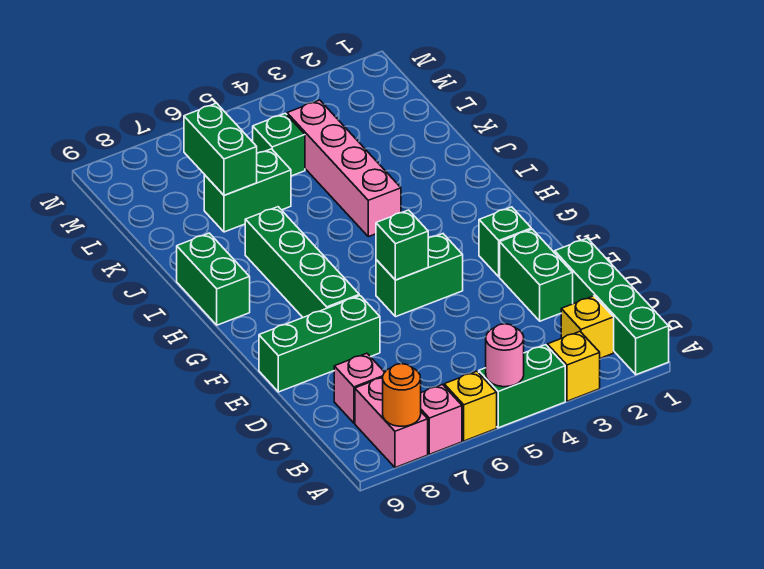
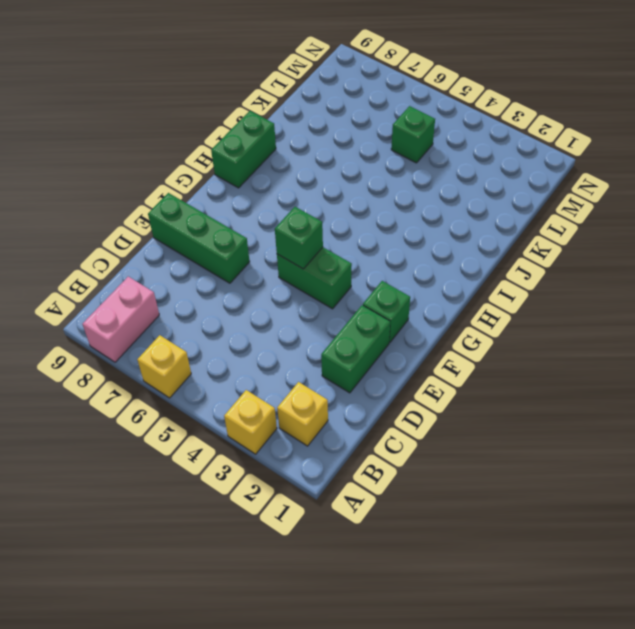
none -> green brick A1:D1 level 1
none -> green brick A4:A5 level 1
none -> pink brick A7 level 1

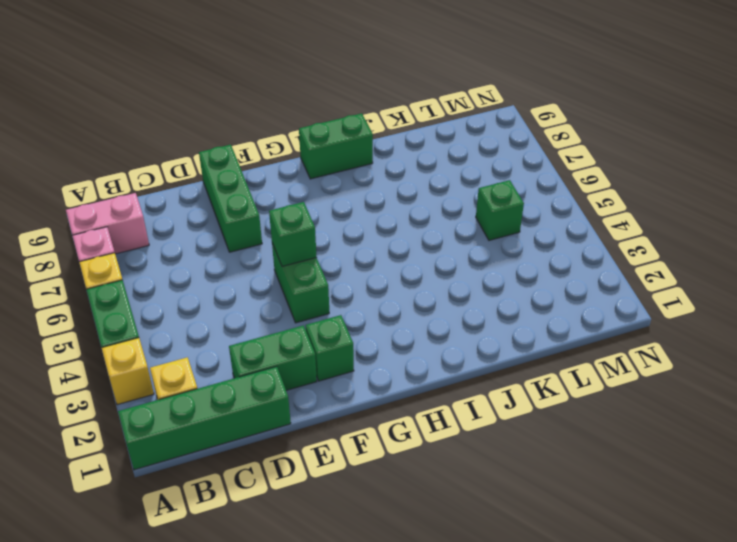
none -> pink brick C8 level 1
none -> green brick F7:I7 level 1
none -> pink brick I4:L4 level 1

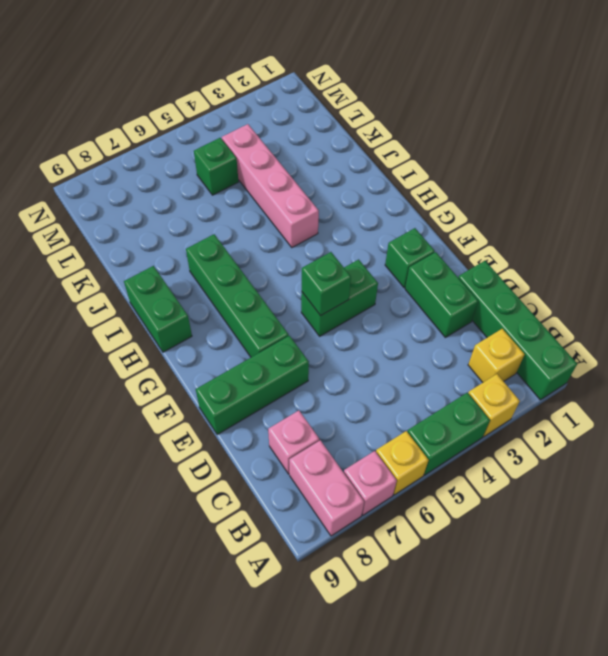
none -> green brick K6:K7 level 1
none -> pink round brick A5 level 2
none -> orange round brick A8 level 2

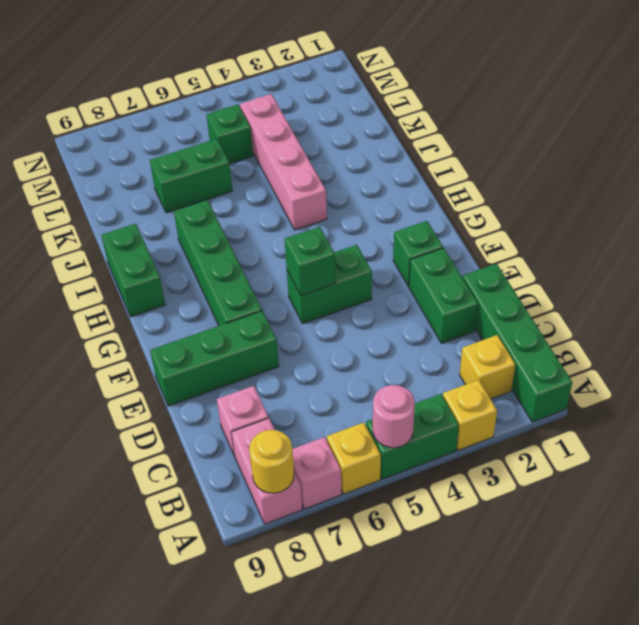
yellow round brick A8 level 2 -> orange round brick A8 level 2
none -> green brick K7:L7 level 2

